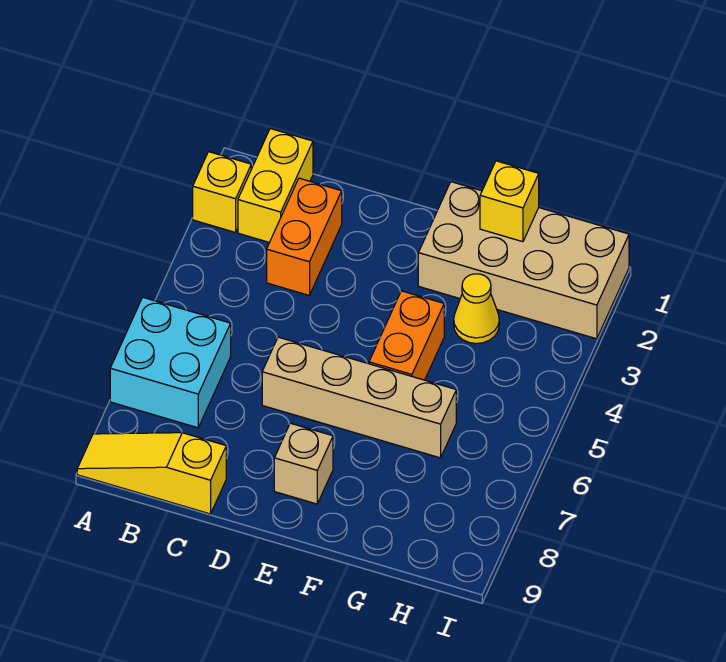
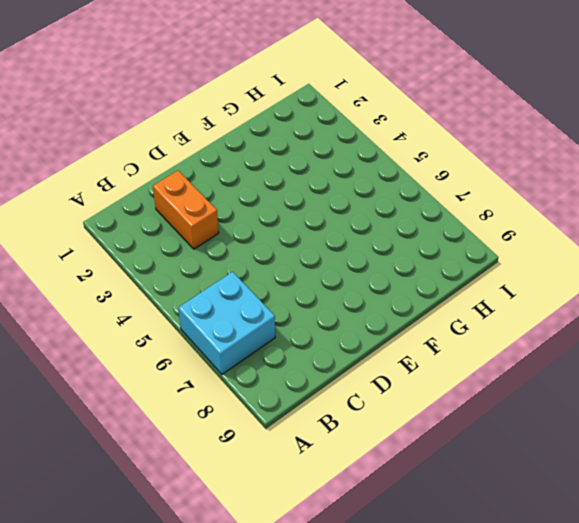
none -> yellow brick A2 level 1
none -> yellow slope A9:C9 level 1 top C

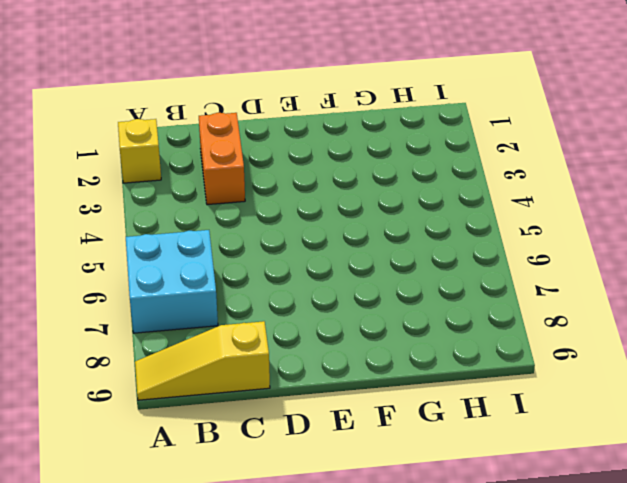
none -> yellow brick B1:B2 level 1
none -> tan brick D6:G6 level 1

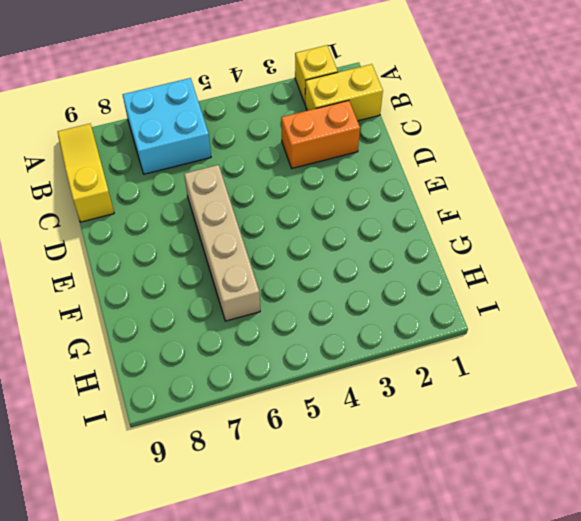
none -> tan brick E8 level 1
none -> tan brick F1:I2 level 1

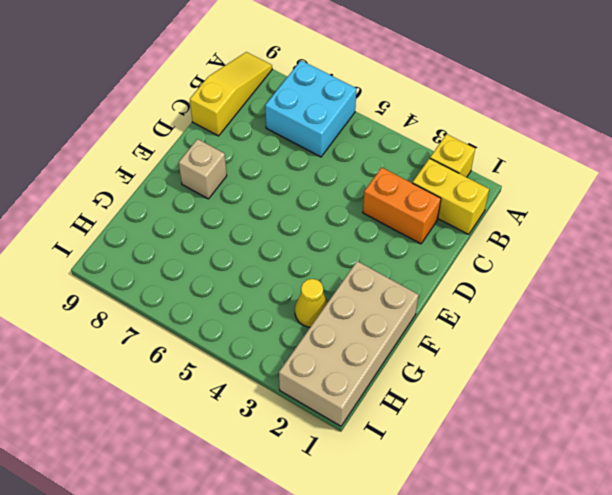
none -> tan brick D6:G6 level 1
none -> orange brick F4:F5 level 1

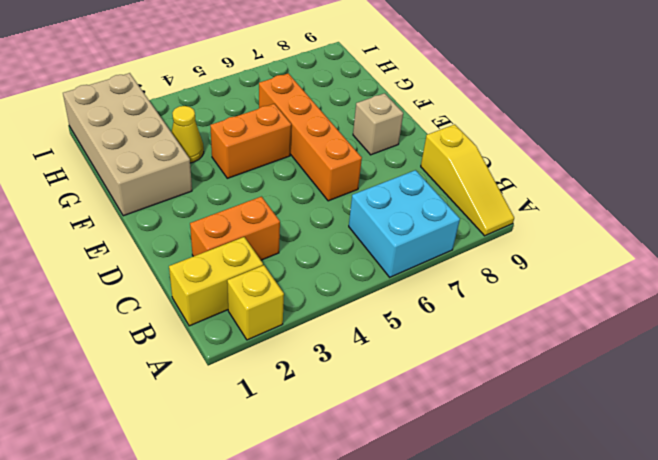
orange brick D6:G6 level 1 -> tan brick D6:G6 level 1
none -> yellow brick G1 level 2

